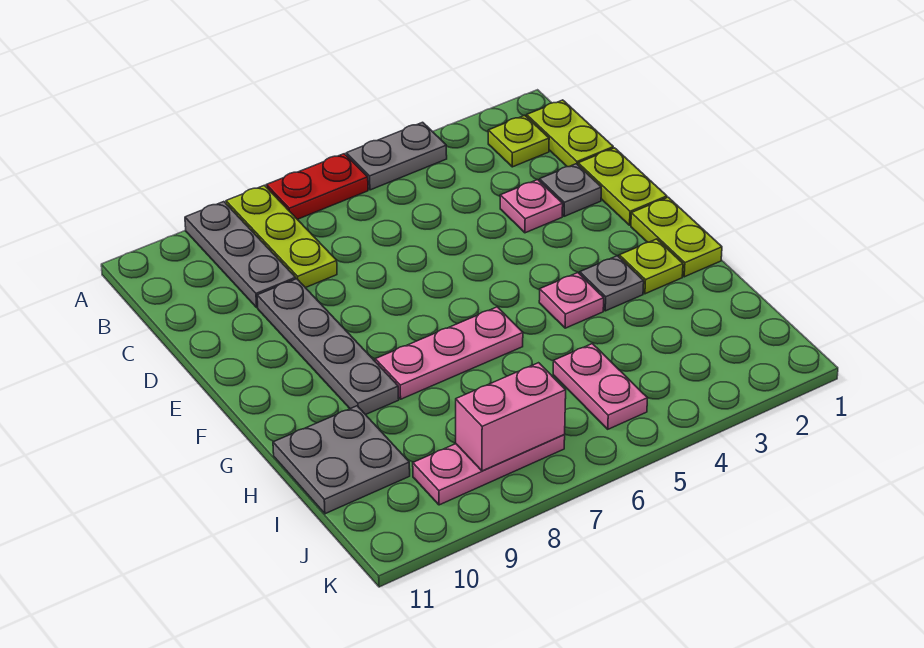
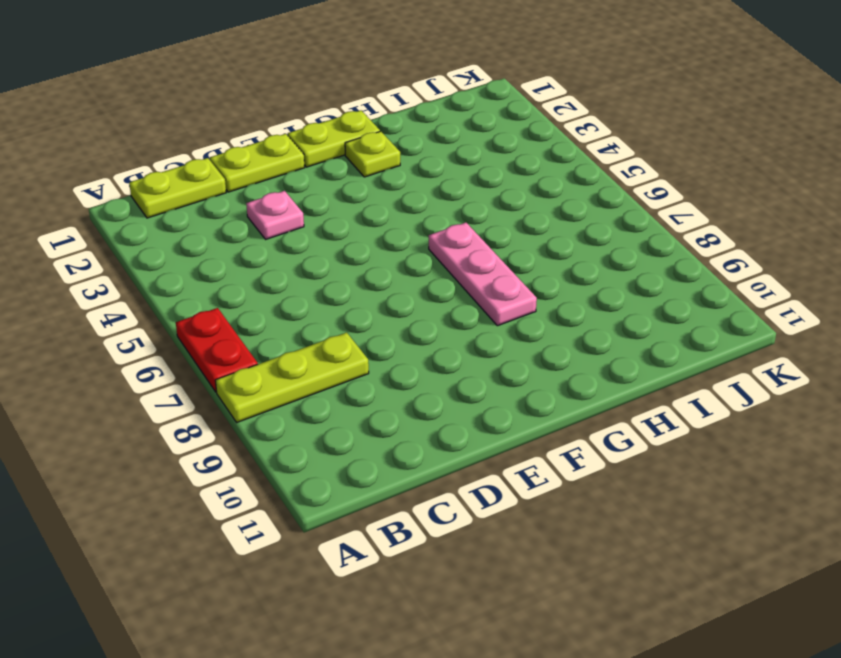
none -> grey plate A4:A5 level 1
none -> grey plate A9:C9 level 1
none -> lime plate B2 level 1

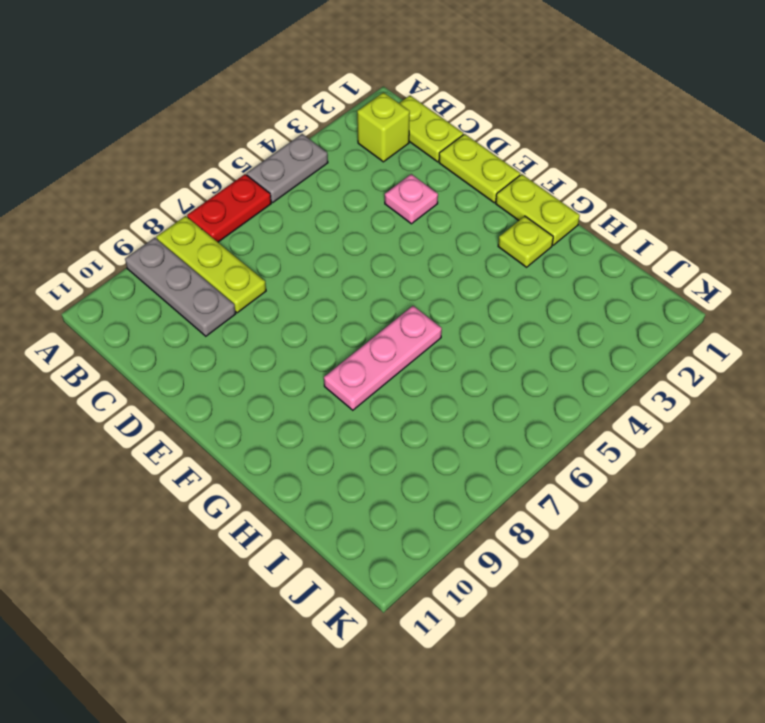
lime brick B2 level 1 -> lime plate B2 level 1
none -> grey plate D2 level 1
none -> grey plate D9:G9 level 1
none -> grey plate G3 level 1

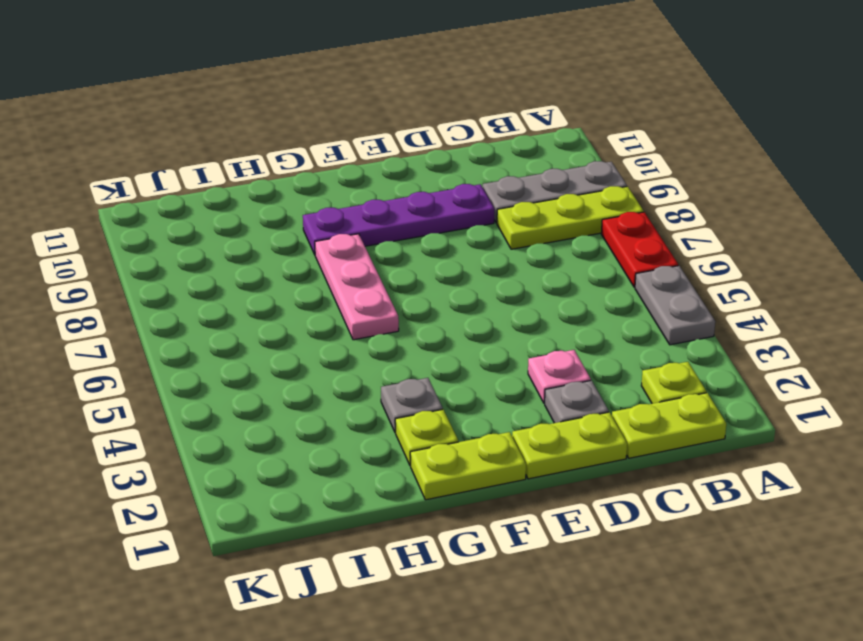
purple plate D9:G9 level 1 -> grey plate D9:G9 level 1
none -> pink plate G4 level 1
none -> grey plate H10:I11 level 1
none -> pink plate I5:J5 level 1

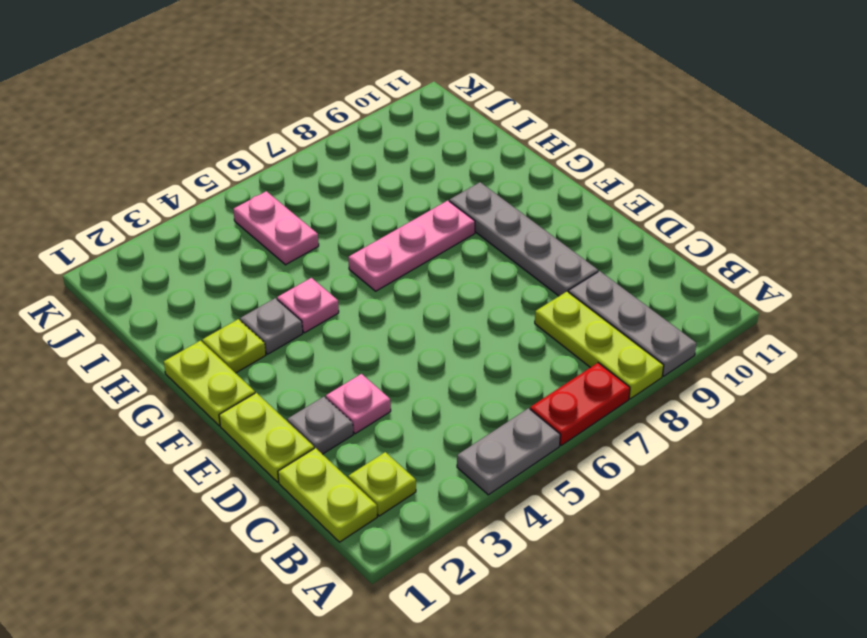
none -> grey plate H10:I11 level 1
none -> pink plate J7:J9 level 1
none -> pink brick J7:J8 level 2

